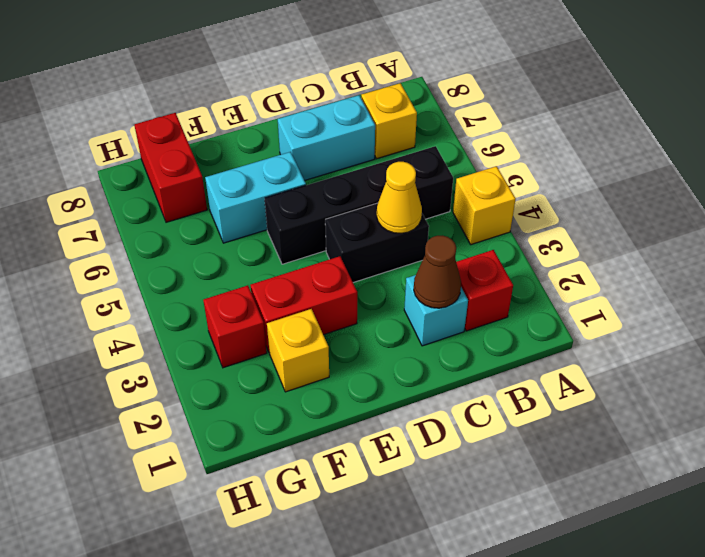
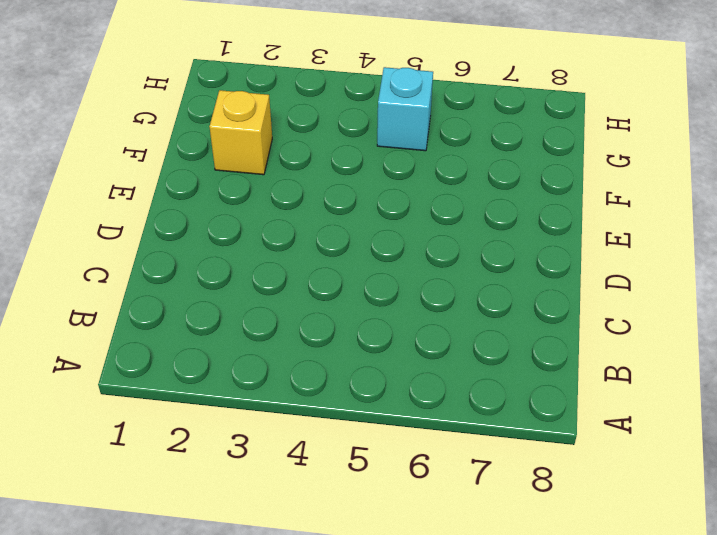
cyan brick G5 level 1 -> cyan brick C2 level 1
none -> yellow brick A4 level 1
none -> red brick B2 level 1
none -> black brick B5:E5 level 1

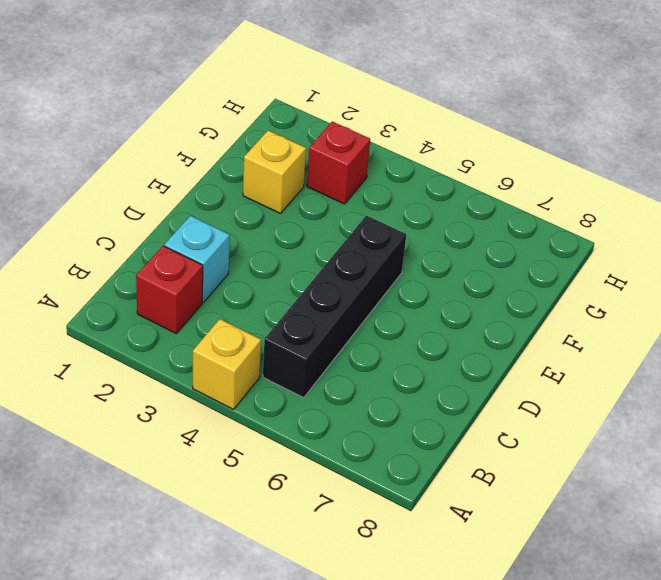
none -> yellow brick B7 level 1
none -> black brick C4:D4 level 1
none -> cyan brick C7:D7 level 1

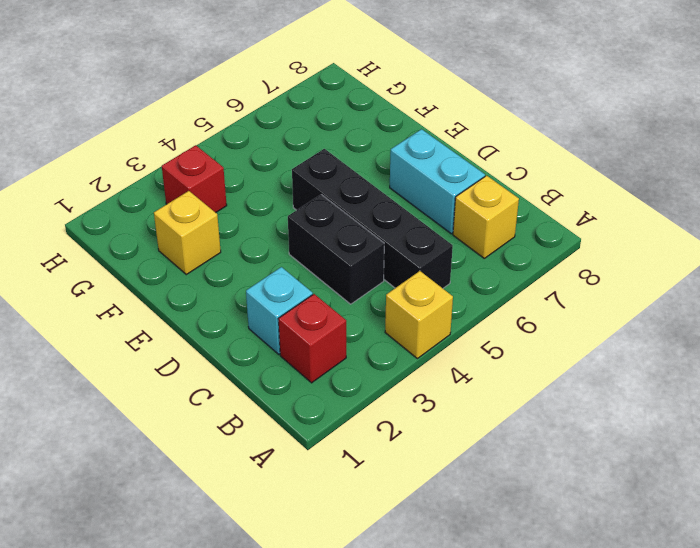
none -> red brick E3:F3 level 1
none -> cyan brick E6:F6 level 1
none -> red brick G7:G8 level 1

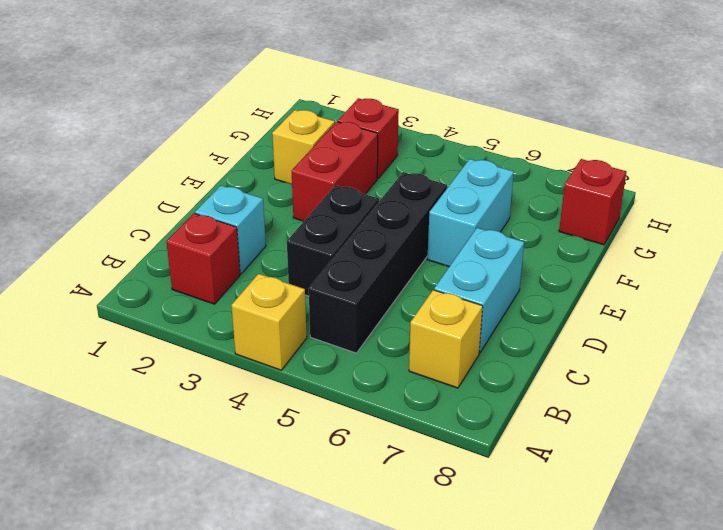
red brick G8 level 1 -> red brick G7:G8 level 1
none -> brown cone C2 level 2
none -> yellow cone C4 level 2

